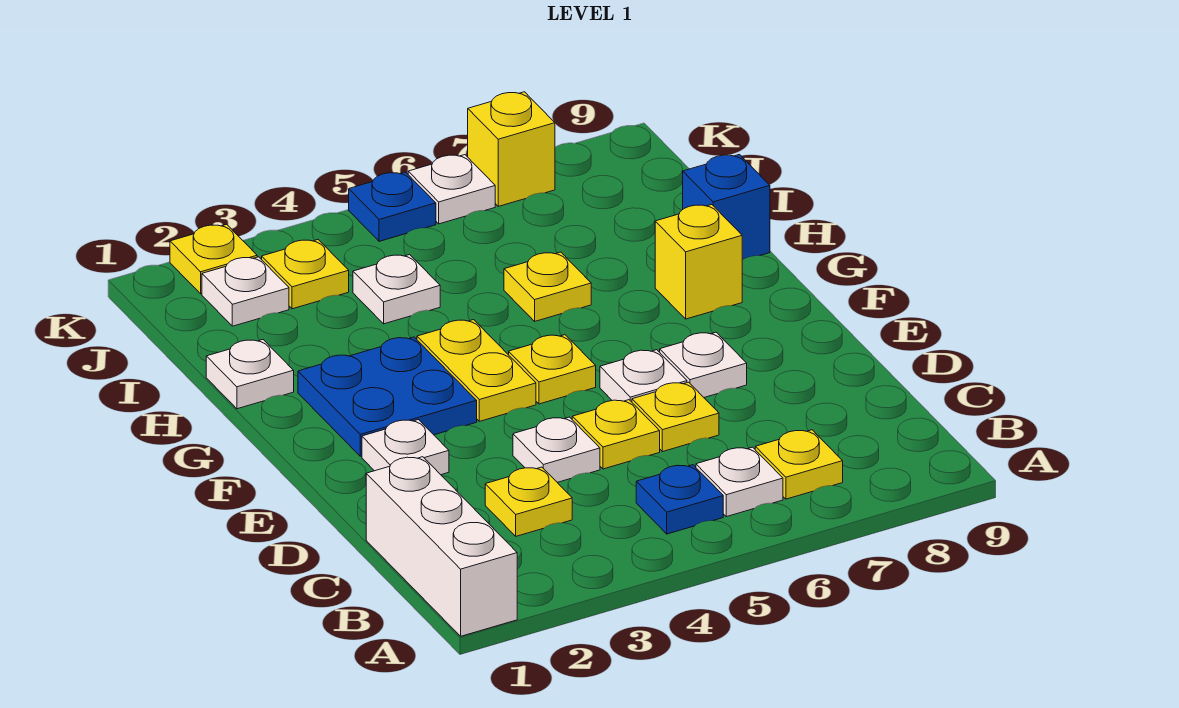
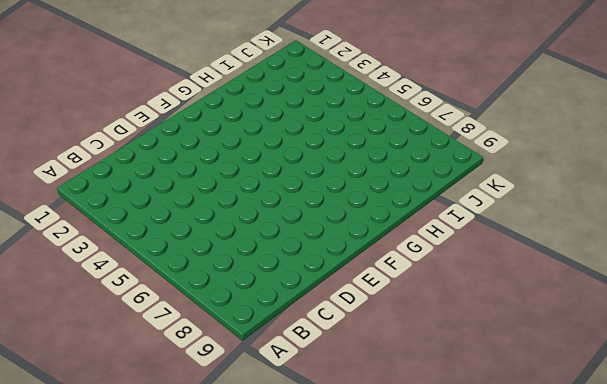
none -> white brick A1:C1 level 1
none -> blue plate B5 level 1
none -> white plate B6 level 1

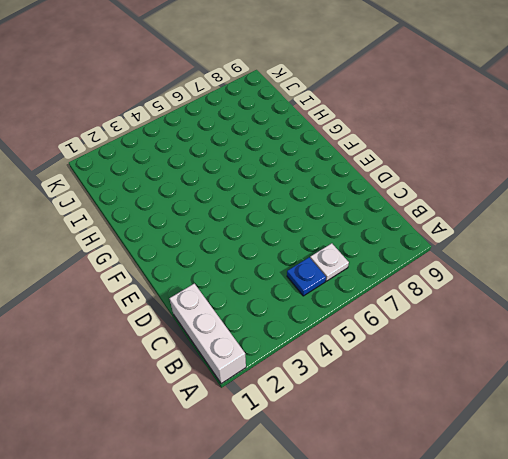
none -> yellow plate B7 level 1
none -> yellow plate C3 level 1
none -> white plate D4 level 1

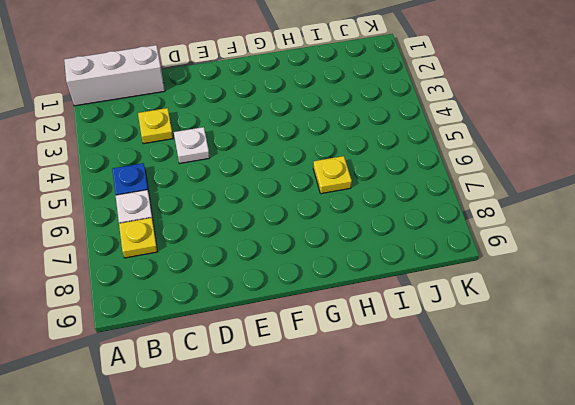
none -> yellow plate D5 level 1
none -> yellow plate D6 level 1
none -> white plate E2 level 1

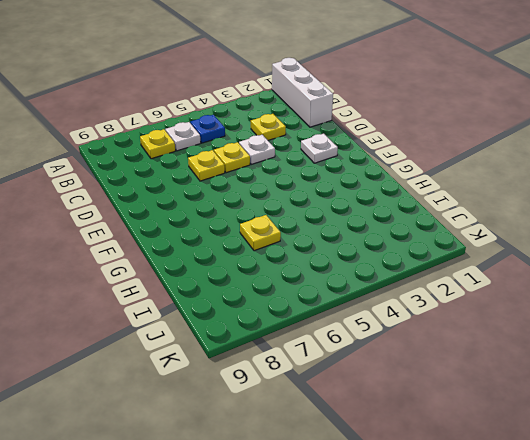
none -> white plate E6 level 1
none -> white plate E7 level 1
none -> blue plate F2:G3 level 1

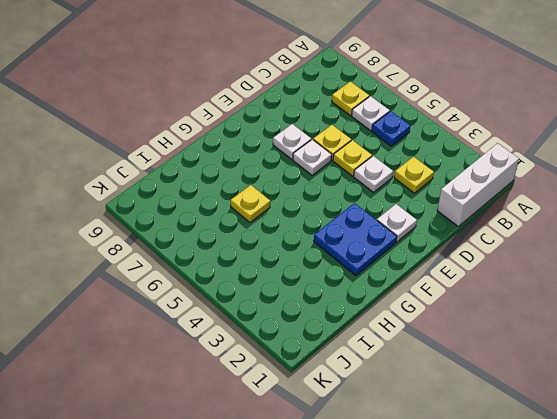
none -> yellow plate F4:G4 level 1
none -> yellow plate F5 level 1
none -> yellow brick G8 level 1

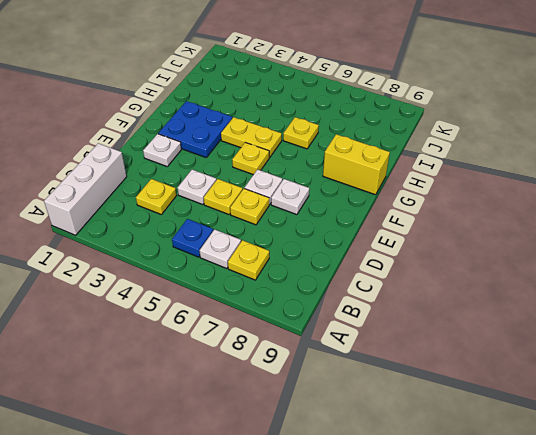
yellow plate G4:G5 level 1 -> yellow plate F4:G4 level 1
yellow brick G8:G9 level 1 -> yellow brick G8 level 1
none -> white plate H1 level 1
none -> blue brick H9 level 1
none -> white plate I4 level 1

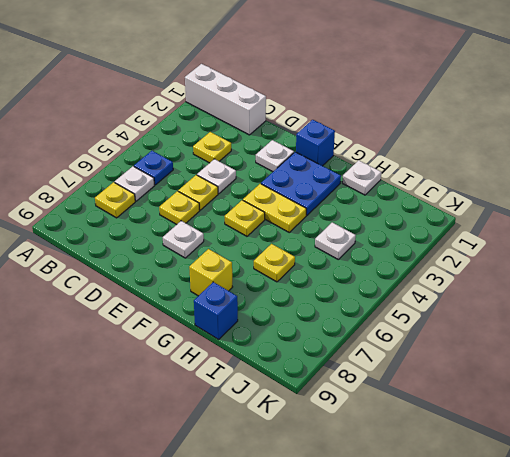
blue brick F1 level 1 -> none
none -> white plate E6 level 1
none -> white plate J2 level 1
none -> yellow plate J3 level 1

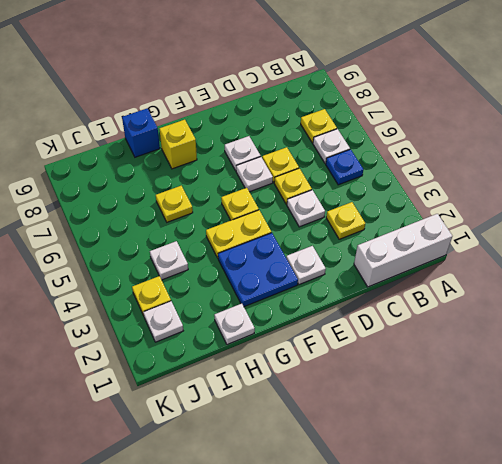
none -> yellow plate K2 level 1
none -> blue plate K5 level 1
none -> white plate K6 level 1

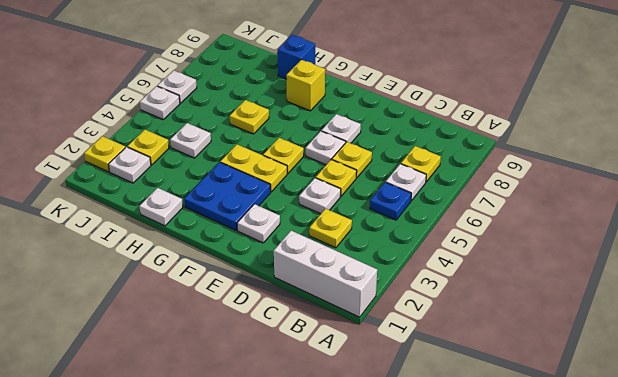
white plate K5 level 1 -> blue plate K5 level 1
none -> yellow brick K7 level 1

